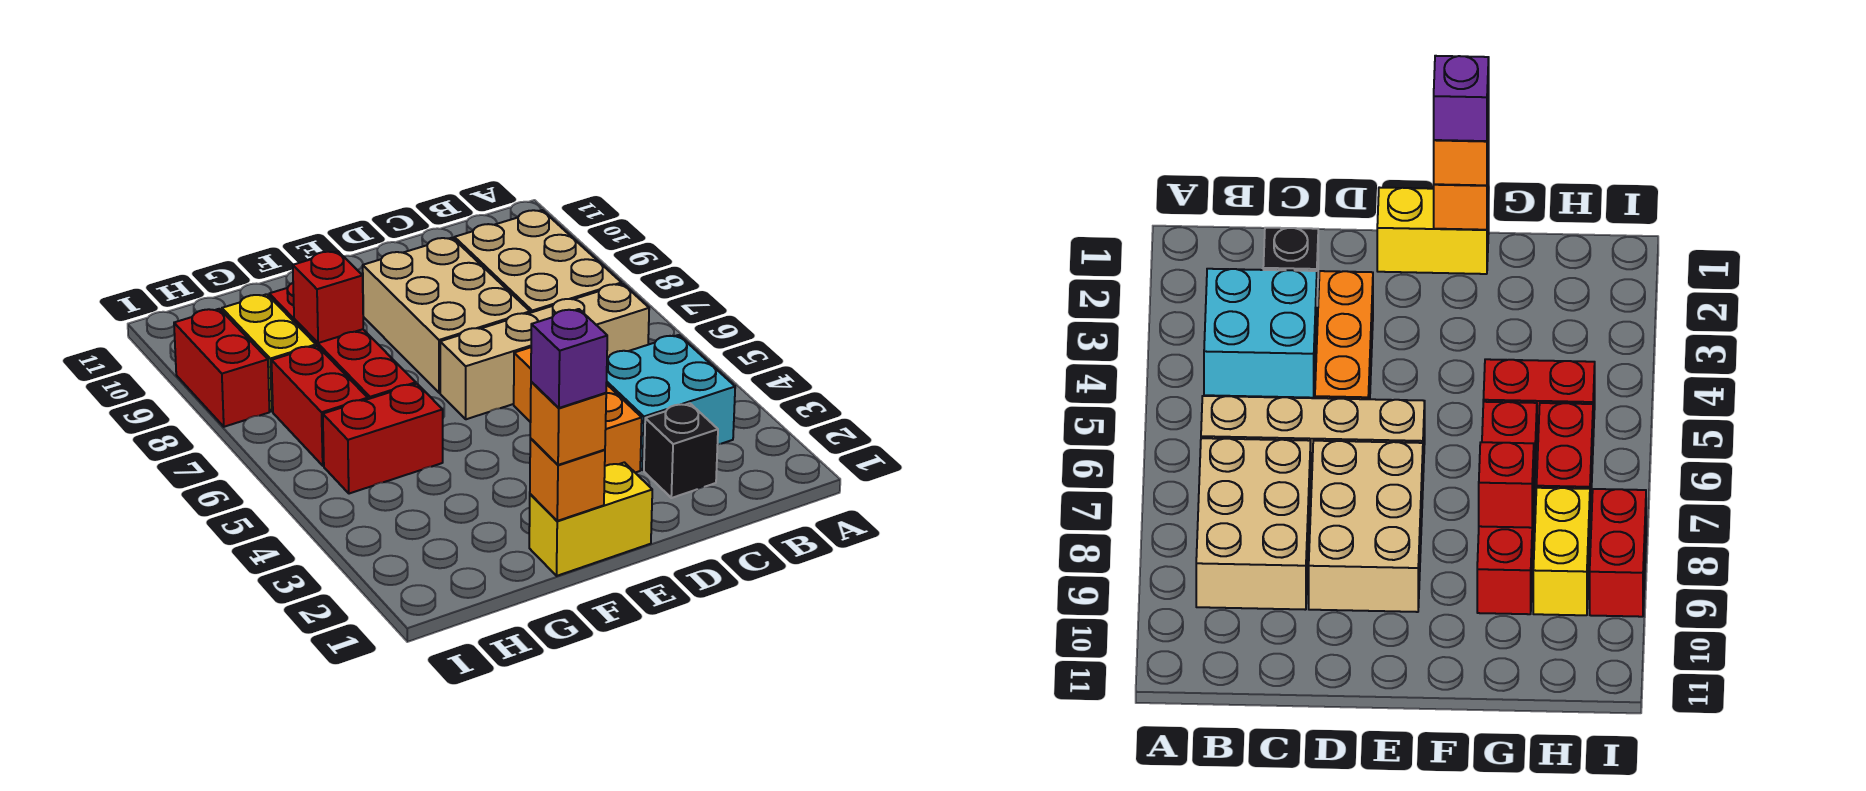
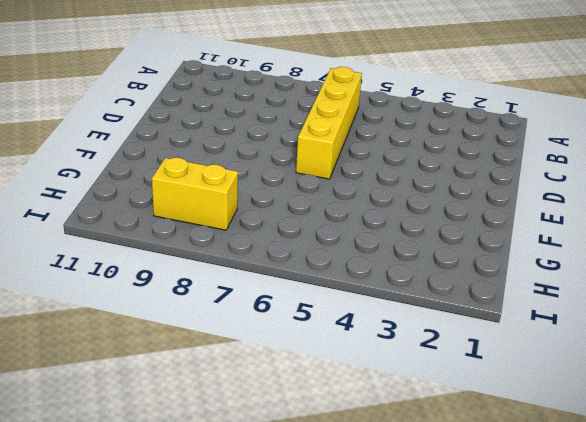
yellow brick B6:E6 level 1 -> tan brick B6:E6 level 1
none -> cyan brick B3:C4 level 1
none -> tan brick B7:C9 level 1
none -> black brick C2 level 1

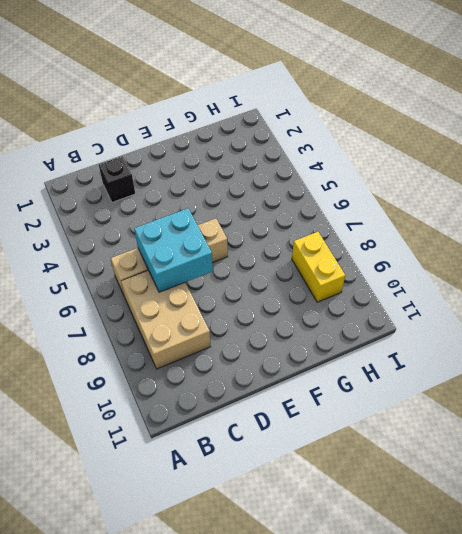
cyan brick C6:D7 level 2 -> cyan brick B3:C4 level 1
none -> orange brick D3:D5 level 1
none -> tan brick D7:E9 level 1
none -> yellow brick E1:F1 level 1

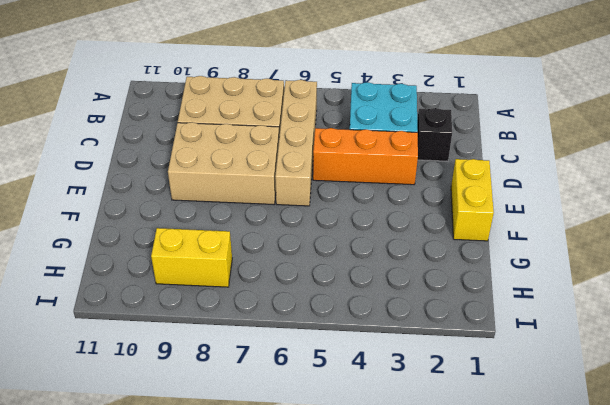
none -> red brick G5:H5 level 1
none -> red brick G6:G9 level 1
none -> red brick H6:H7 level 1

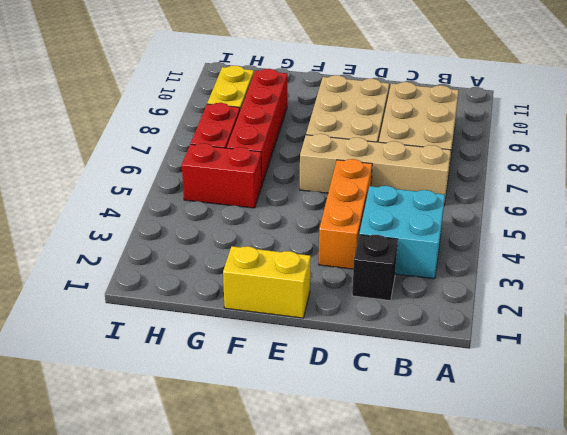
none -> red brick I8:I9 level 1
none -> orange brick F1 level 2
none -> red brick G8 level 2

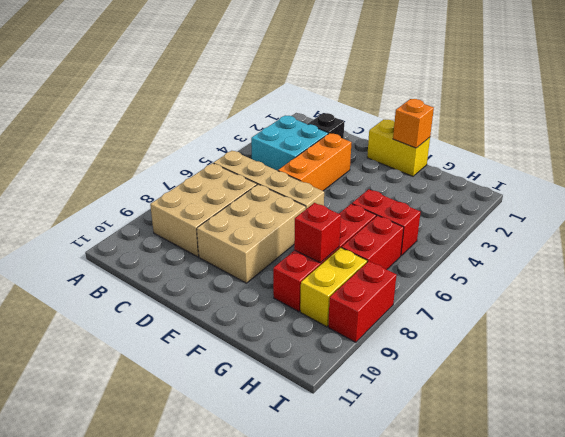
none -> orange brick F1 level 3
none -> purple brick F1 level 4

